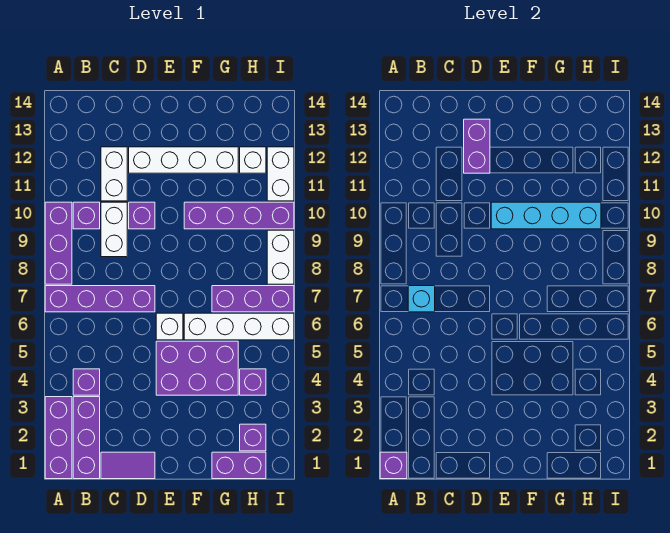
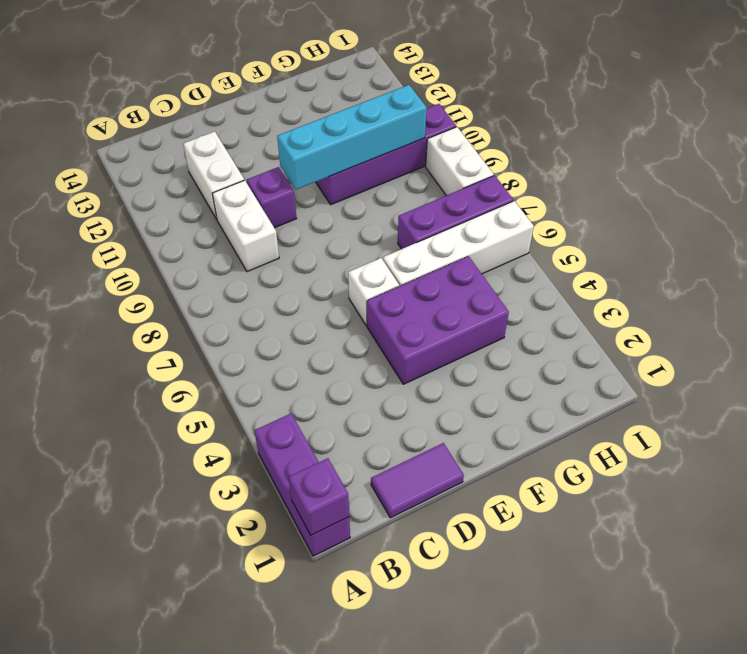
none -> purple brick A7:D7 level 1
none -> purple brick A8:A10 level 1
none -> purple brick B1:B3 level 1

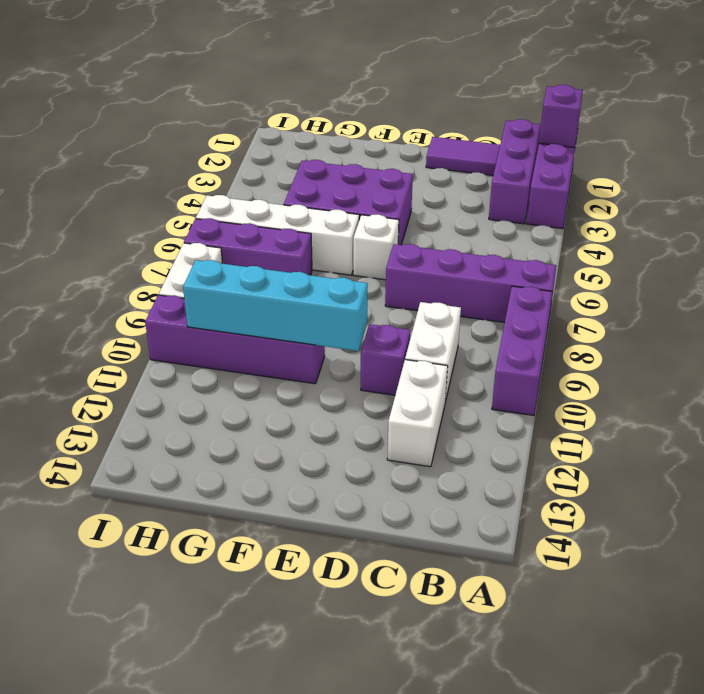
none -> purple brick B4 level 1
none -> purple brick B10 level 1
none -> white brick D12:G12 level 1

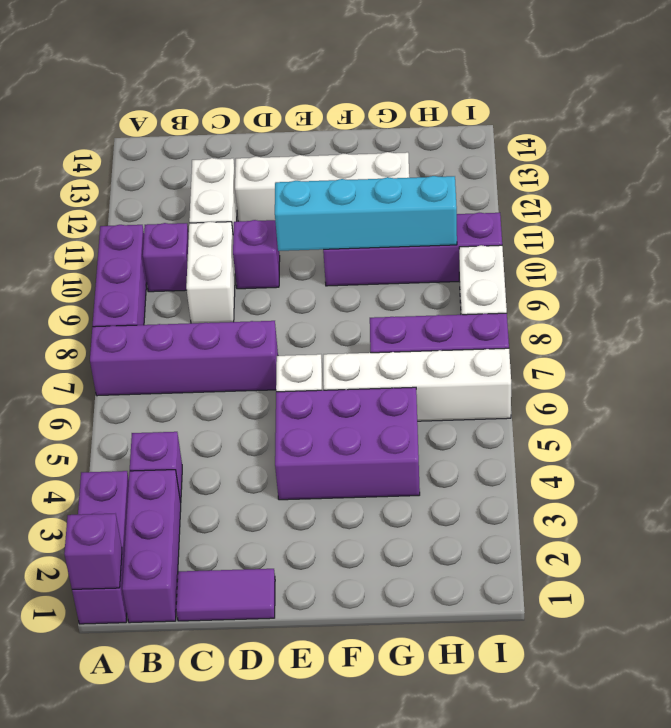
none -> purple brick G1:H1 level 1
none -> purple brick H2 level 1
none -> purple brick H4 level 1

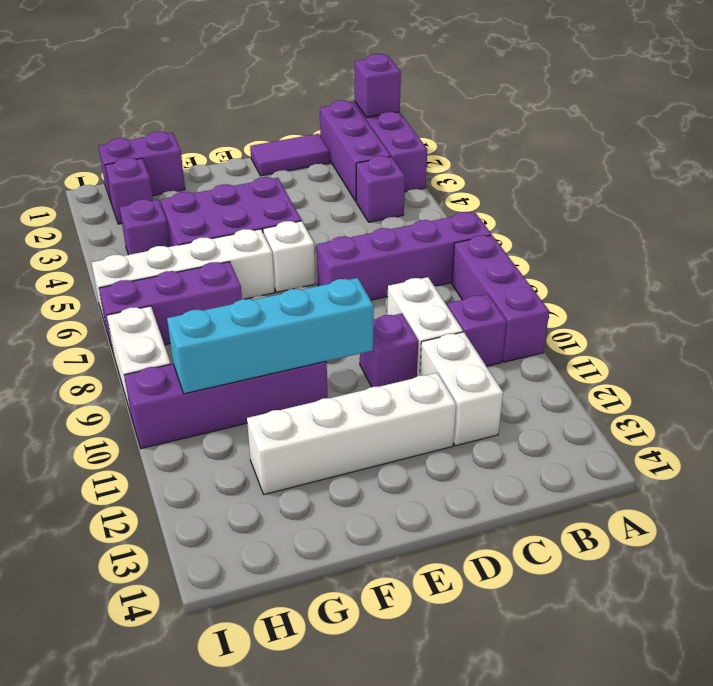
none -> white brick H12 level 1
none -> white brick I11:I12 level 1
none -> cyan brick B7 level 2

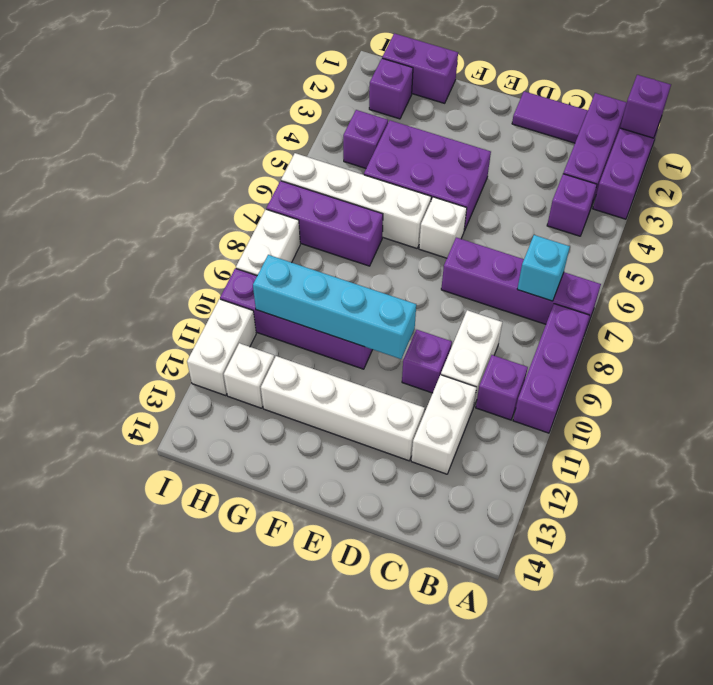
none -> purple brick D12:D13 level 2

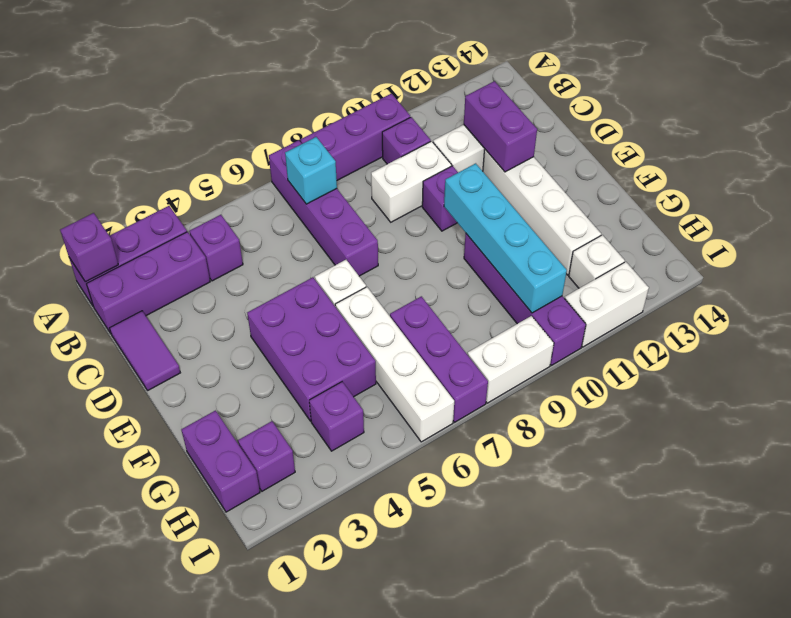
purple brick C12:D12 level 2 -> purple brick D12:D13 level 2

